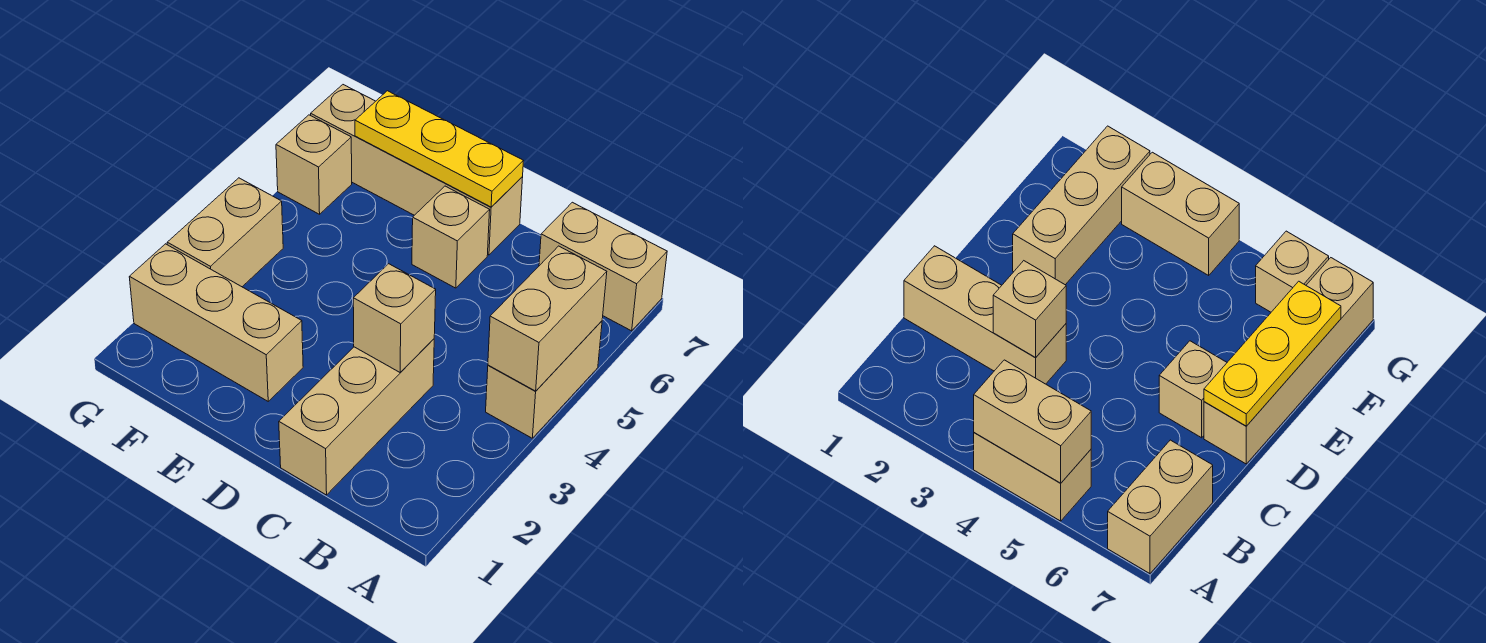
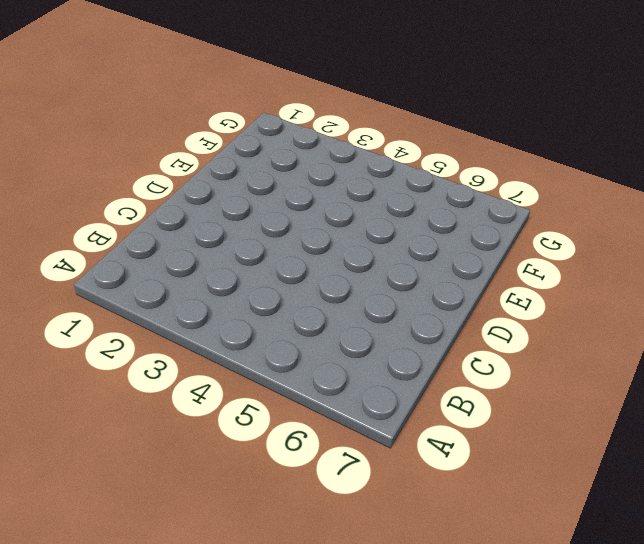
none -> tan brick A4:A5 level 1
none -> tan brick A7:B7 level 1

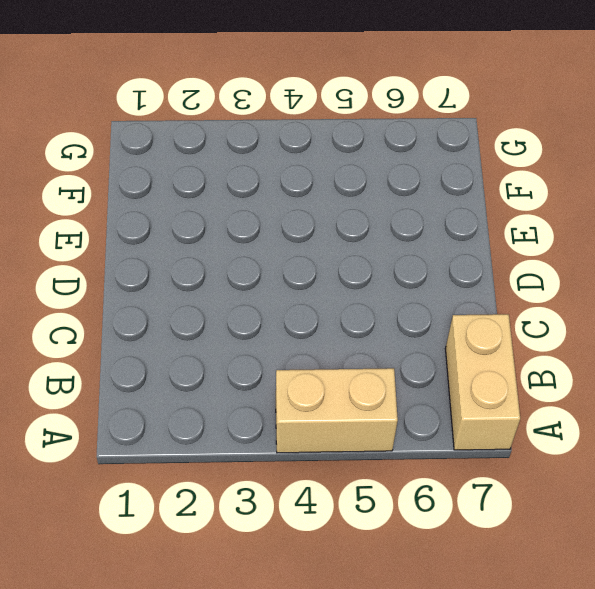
none -> tan brick C1:C3 level 1
none -> tan brick D6 level 1

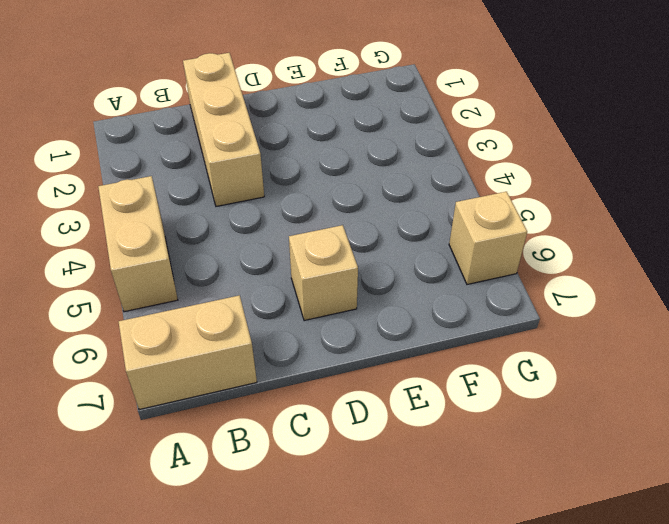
none -> tan brick D7:G7 level 1
none -> tan brick E2:G2 level 1

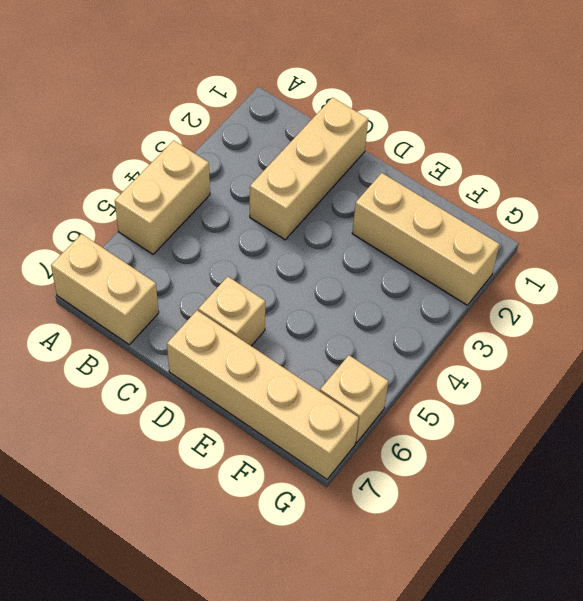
none -> tan brick G3:G4 level 1
none -> tan brick A4:A5 level 2

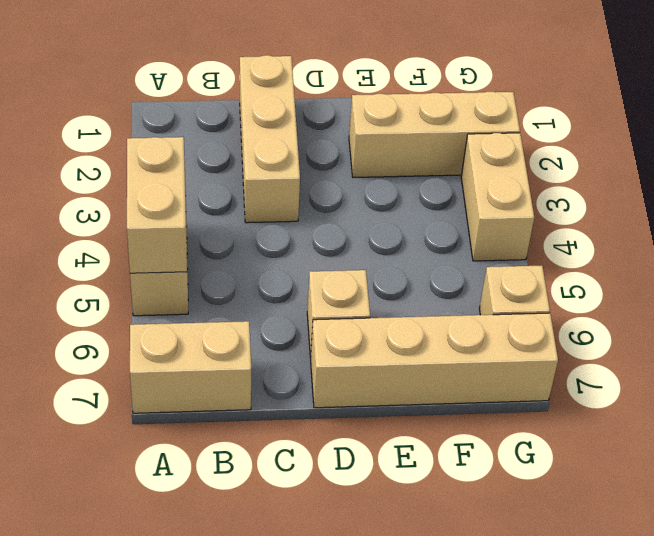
none -> tan brick C3 level 2
none -> yellow plate D7:F7 level 2

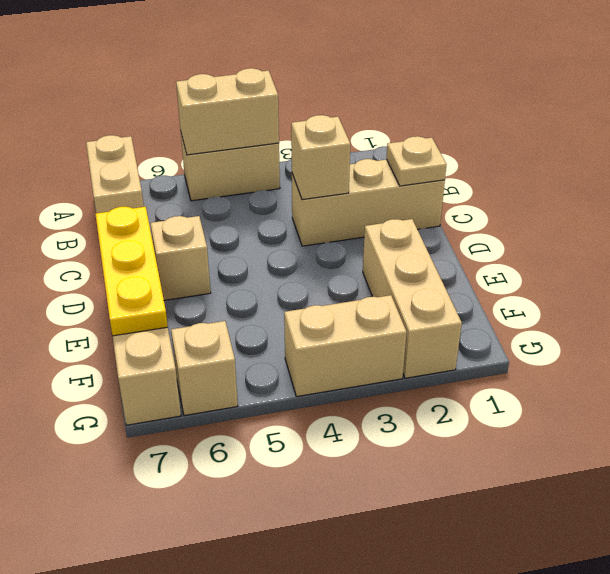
tan plate C1 level 2 -> none

